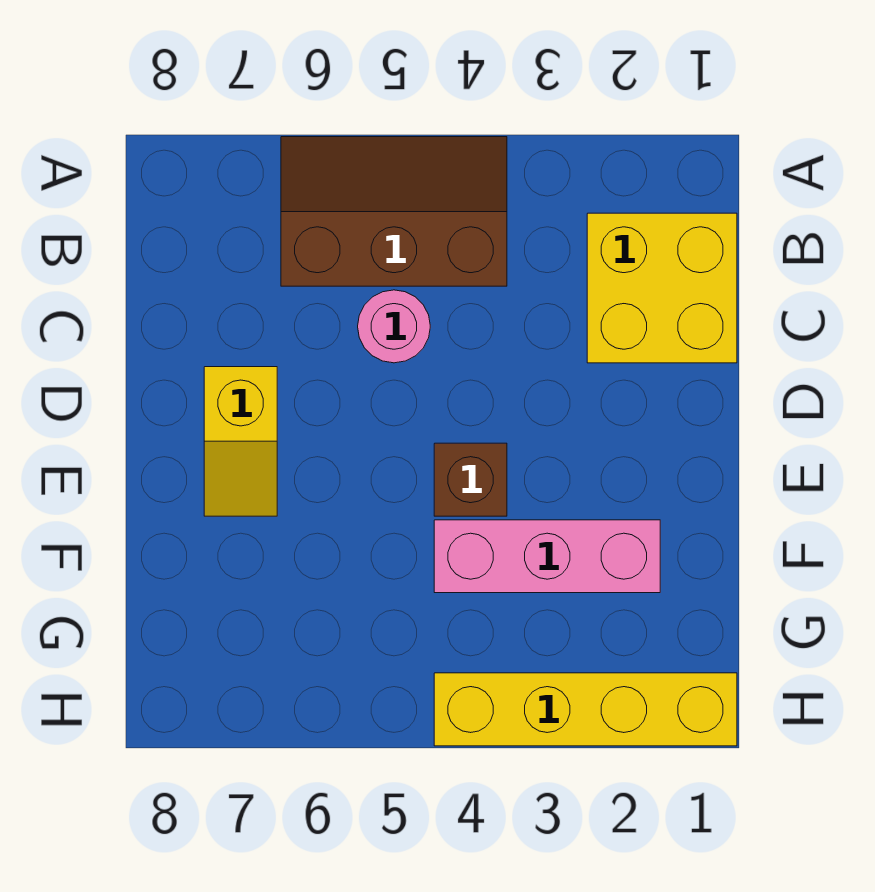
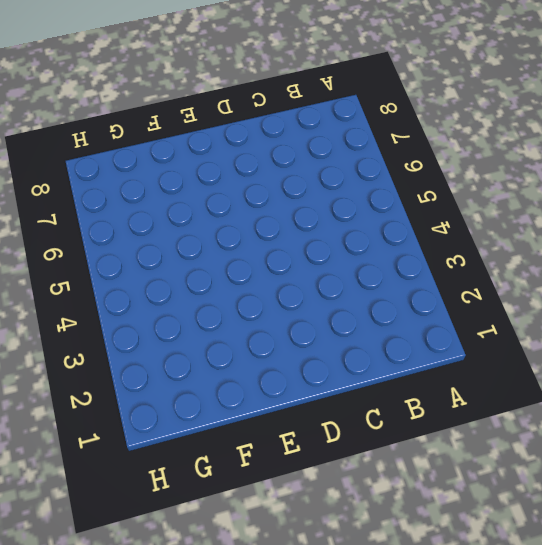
none -> brown slope A4:B6 level 1 top B
none -> yellow brick B1:C2 level 1

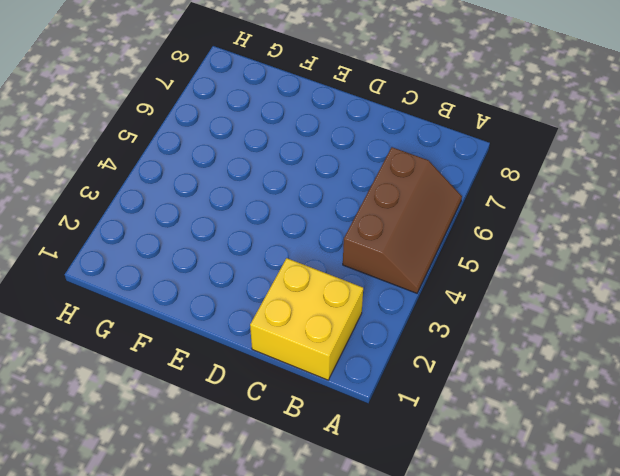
none -> pink round brick C5 level 1
none -> yellow slope D7:E7 level 1 top D

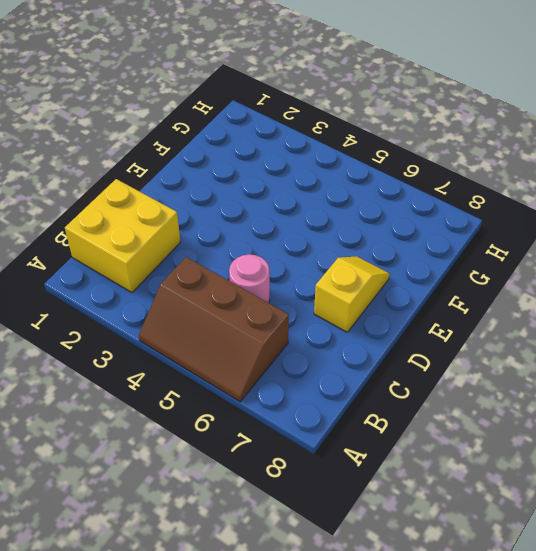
none -> brown brick E4 level 1
none -> pink brick F2:F4 level 1

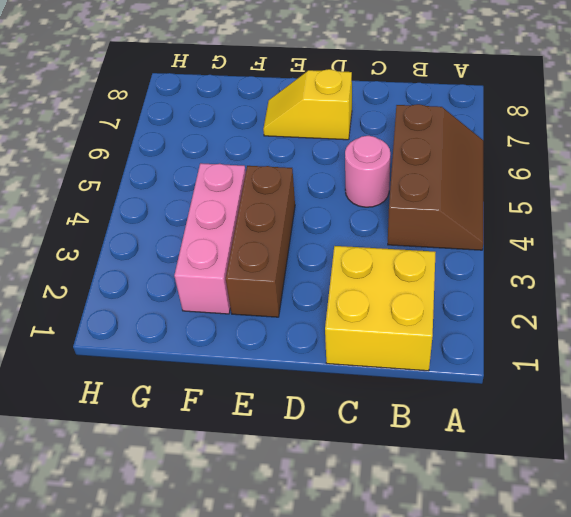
brown brick E2:E4 level 1 -> brown brick E4 level 1
none -> yellow brick H1:H4 level 1

